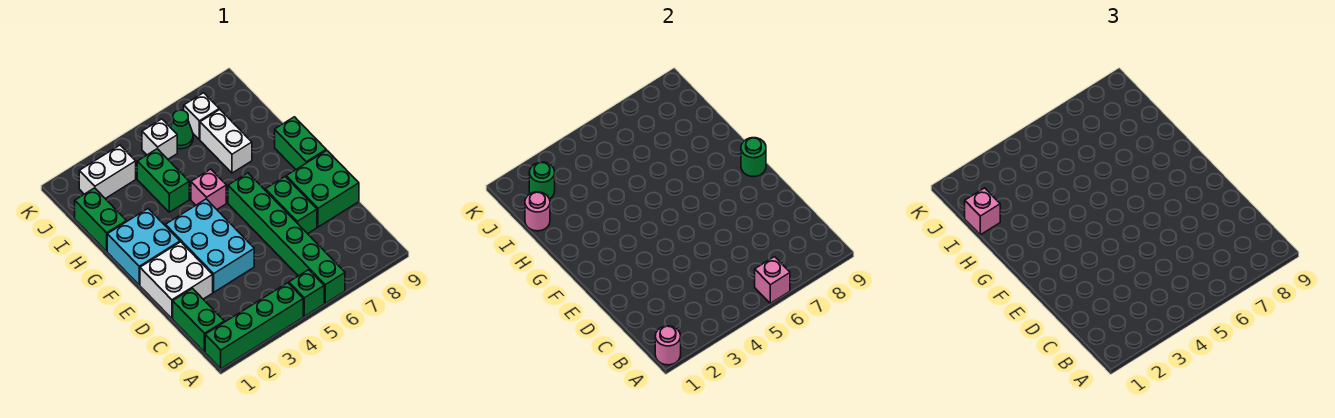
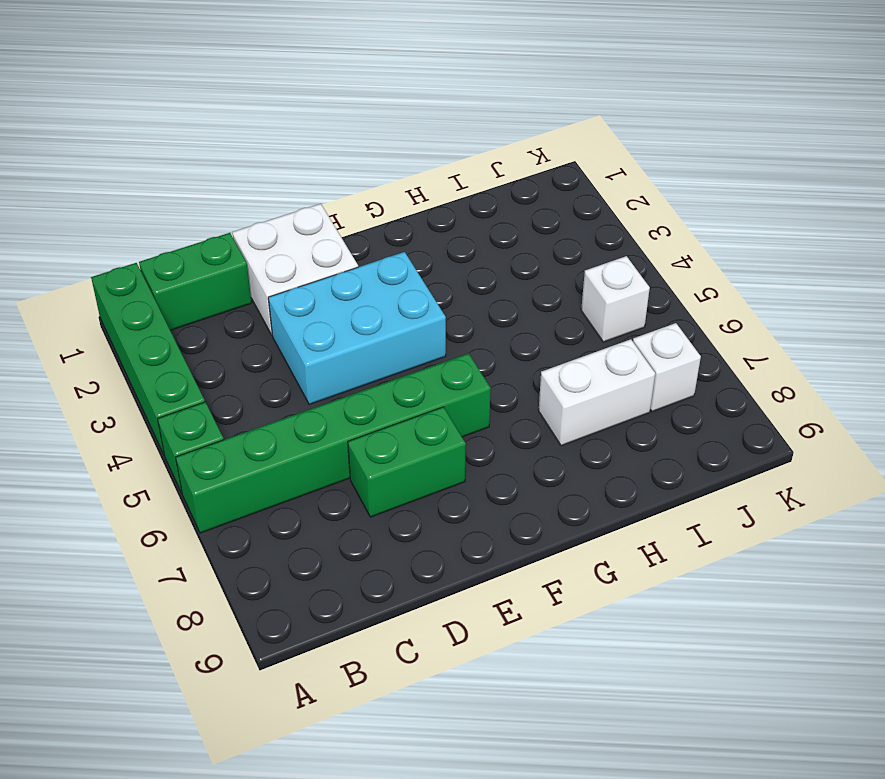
none -> green brick D8:E9 level 1
none -> cyan brick F1:G2 level 1
none -> green brick F9:G9 level 1

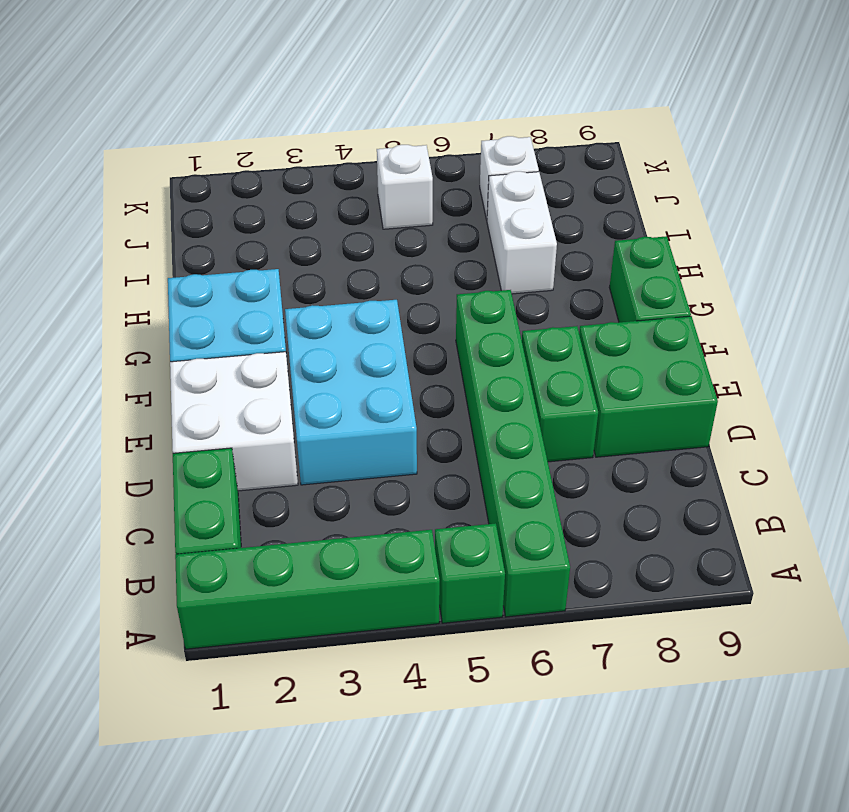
none -> pink brick G5 level 1
none -> green brick H1:I1 level 1
none -> green brick H4:I4 level 1

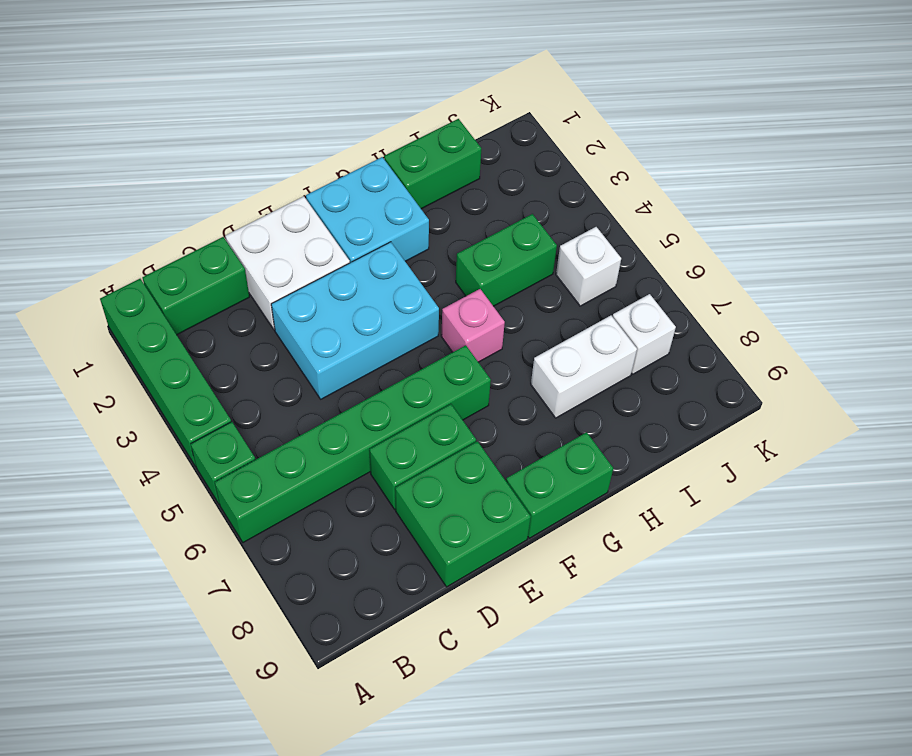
none -> white brick J2:J3 level 1
none -> green cone J6 level 1
none -> pink round brick A1 level 2

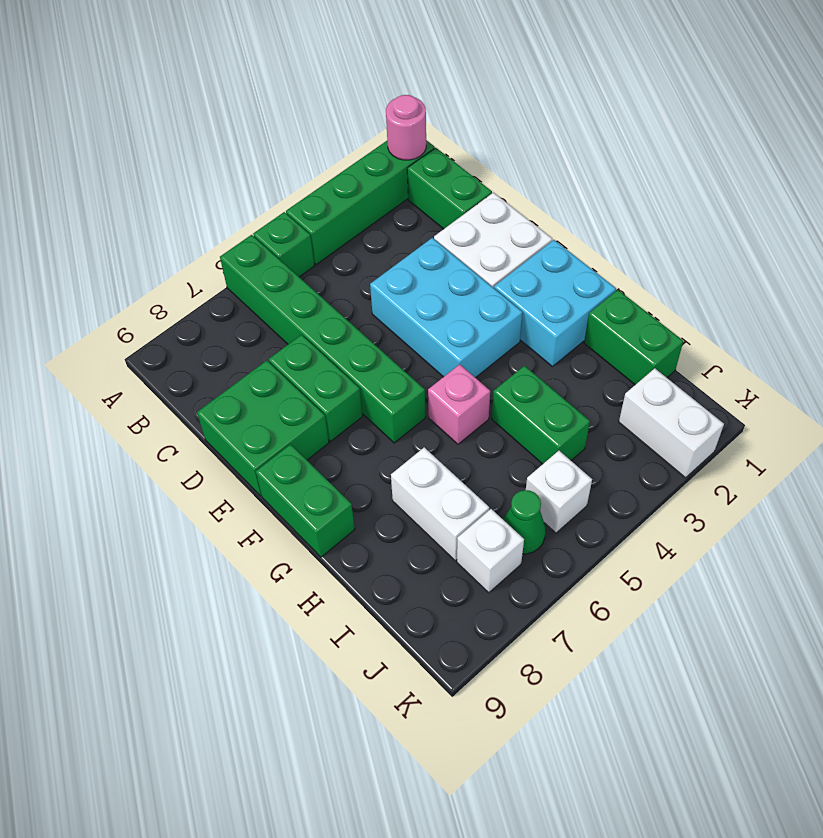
white brick J2:K2 level 1 -> white brick J2:J3 level 1
none -> pink brick A6 level 2
none -> green round brick F9 level 2
none -> pink round brick I1 level 2

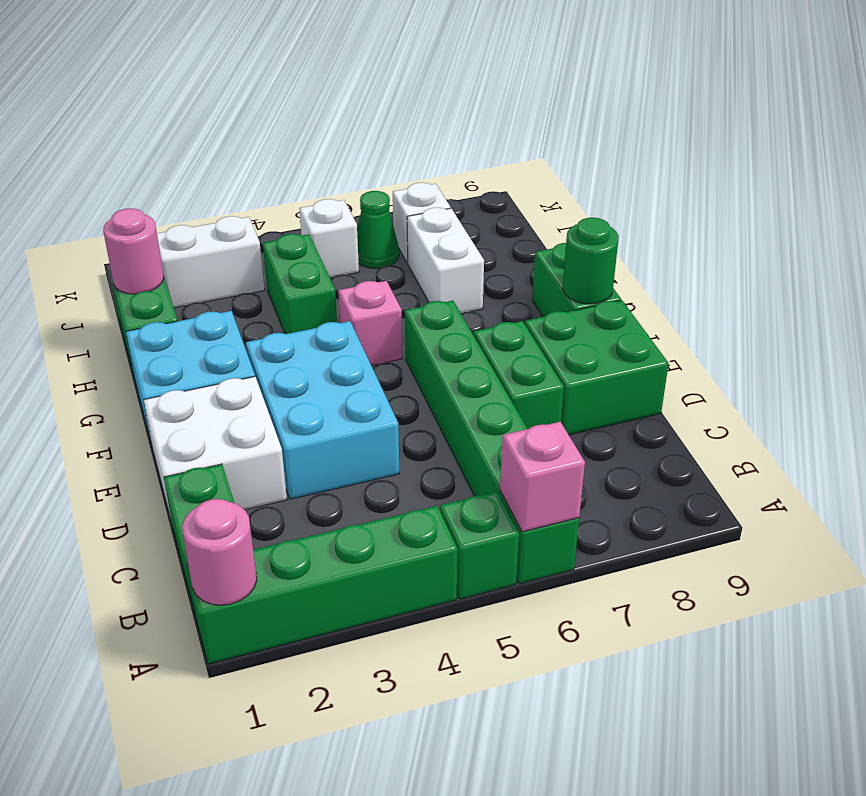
none -> green round brick J2 level 2
none -> pink brick I1 level 3

